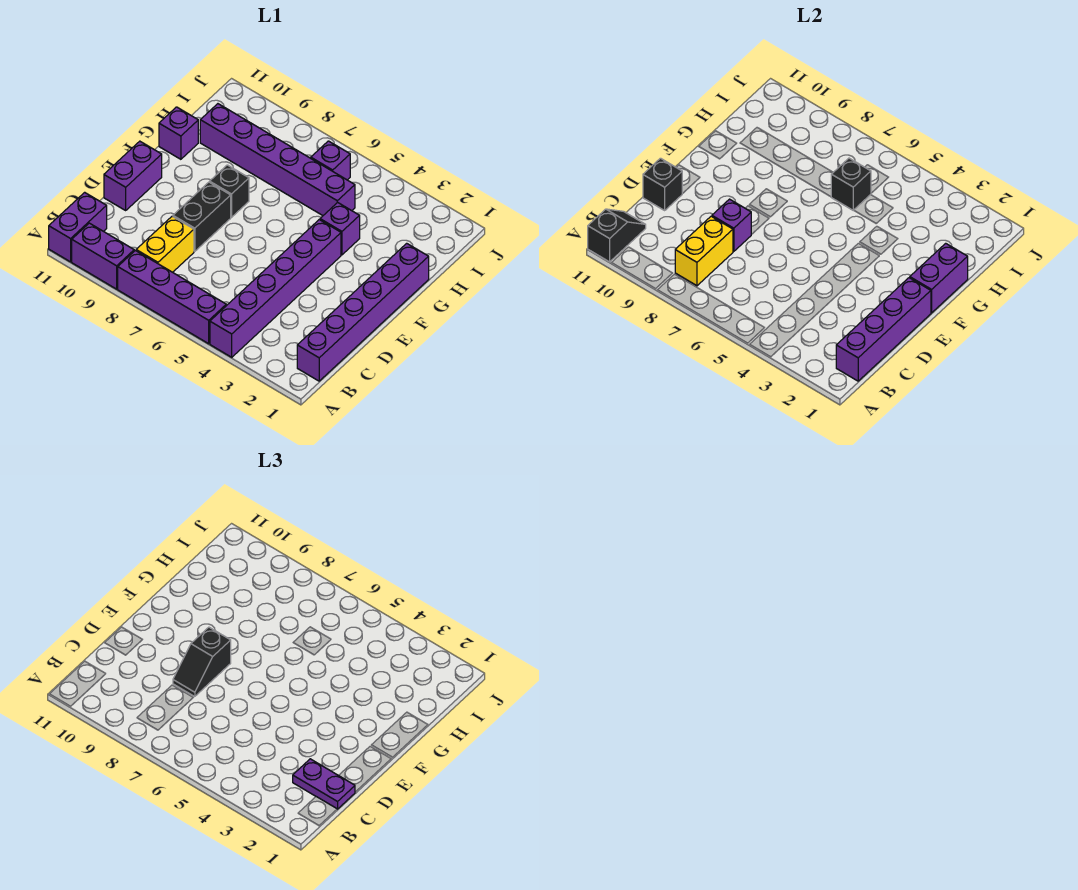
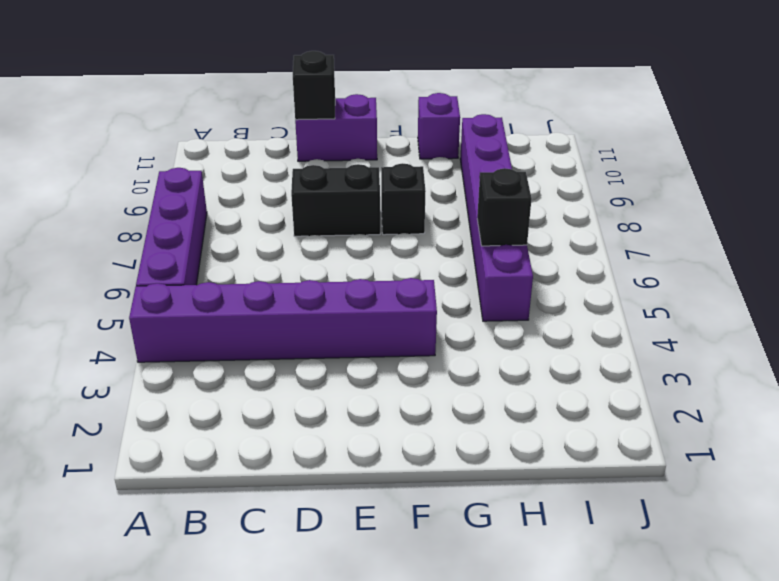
none -> purple brick A9:A10 level 1
none -> purple brick A11:B11 level 1
none -> purple brick B1:G1 level 1

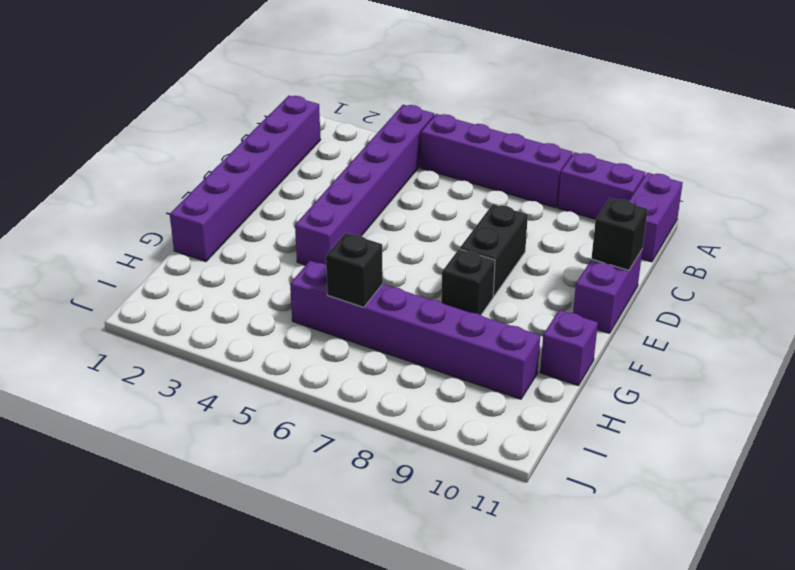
none -> yellow brick B8:C8 level 1
none -> purple brick G4 level 1
none -> purple brick I6 level 1

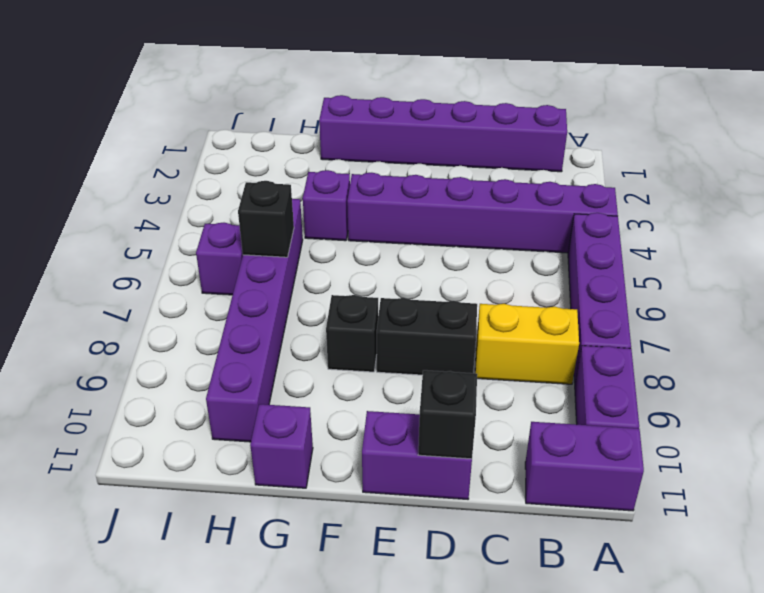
none -> black slope A11:B11 level 2 top A
none -> purple brick B1:E1 level 2
none -> yellow brick B8:C8 level 2

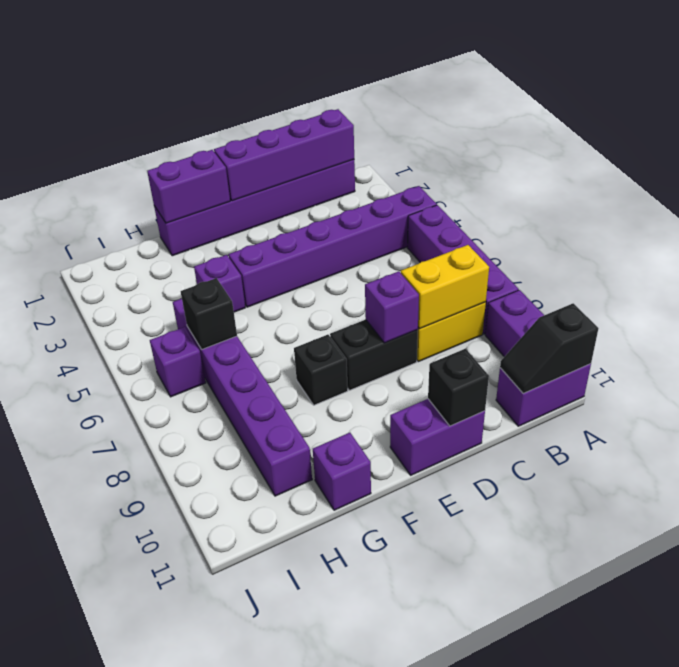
none -> purple plate C1:C2 level 3
none -> black slope D8:E8 level 3 top E

